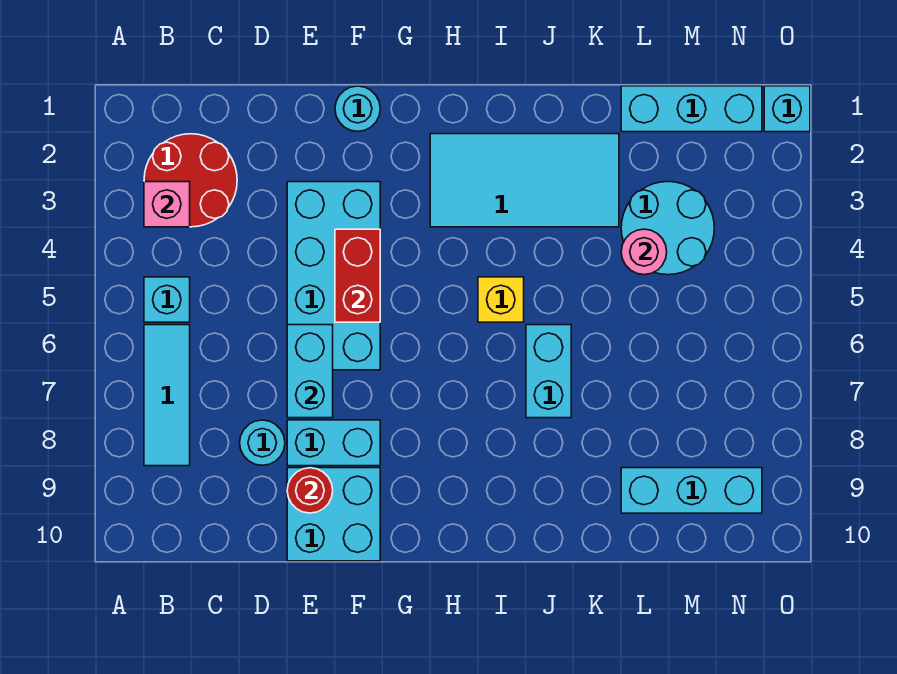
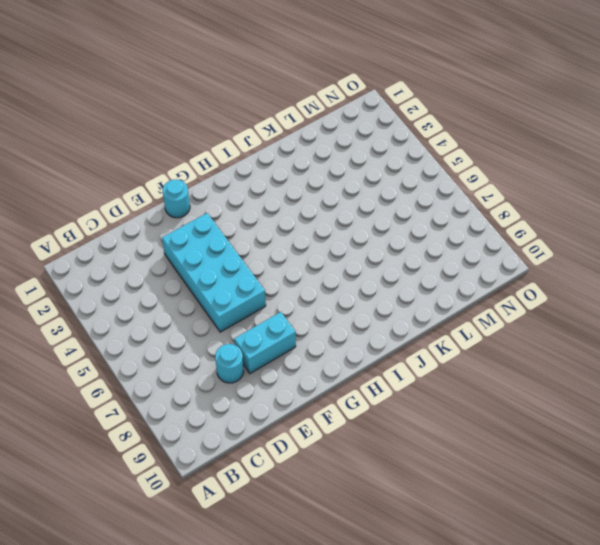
none -> red round brick B2:C3 level 1
none -> cyan brick B5 level 1
none -> cyan tile B6:B8 level 1

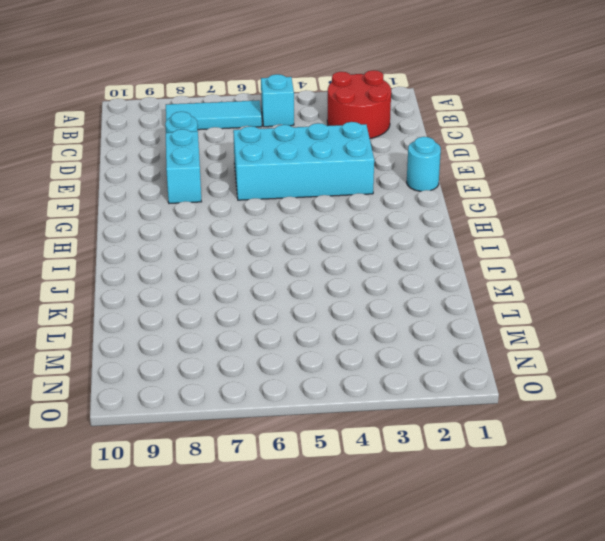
none -> cyan brick E9:F10 level 1
none -> cyan tile H2:K3 level 1
none -> yellow brick I5 level 1

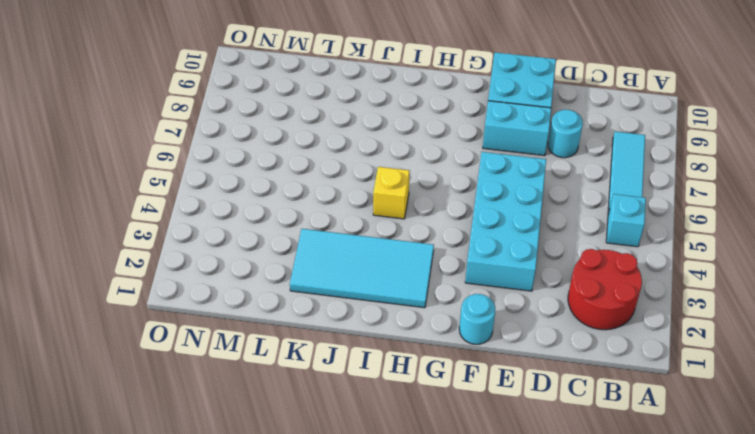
none -> cyan brick J6:J7 level 1
none -> cyan brick L1:N1 level 1
none -> cyan round brick L3:M4 level 1

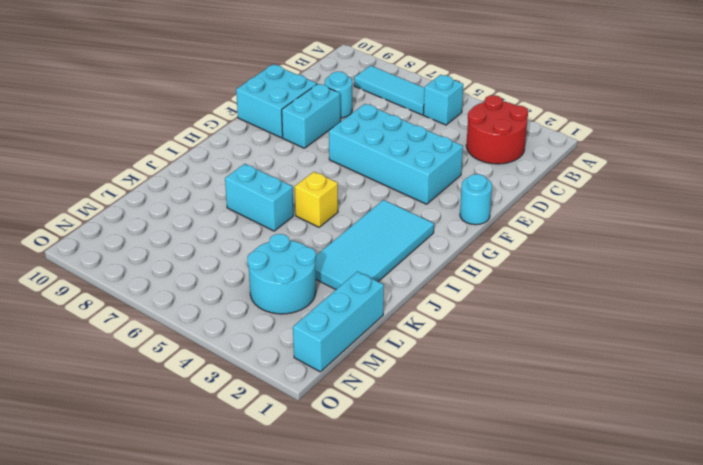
none -> cyan brick L9:N9 level 1
none -> cyan brick O1 level 1
none -> pink brick B3 level 2

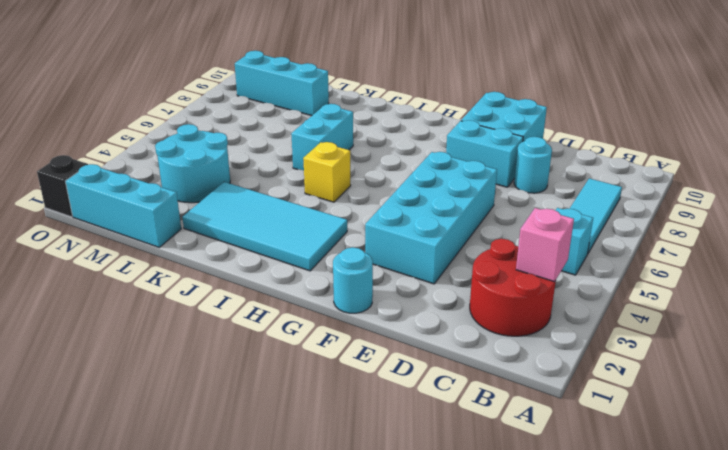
black brick O1 level 1 -> cyan brick O1 level 1
none -> cyan brick E6:E7 level 2
none -> red round brick E9 level 2
none -> red brick F4:F5 level 2

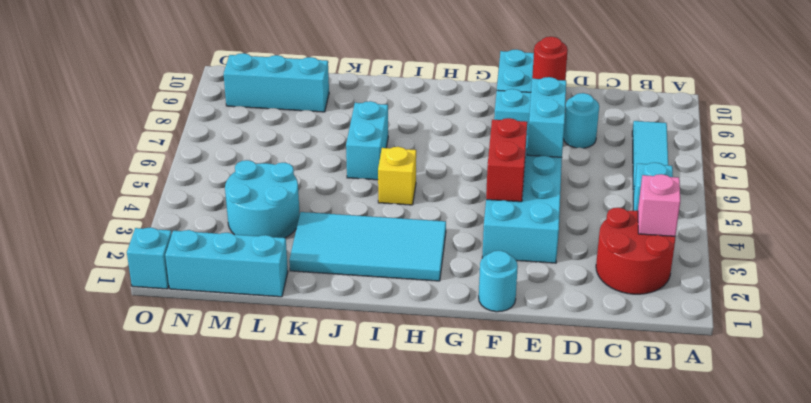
none -> pink round brick L4 level 2

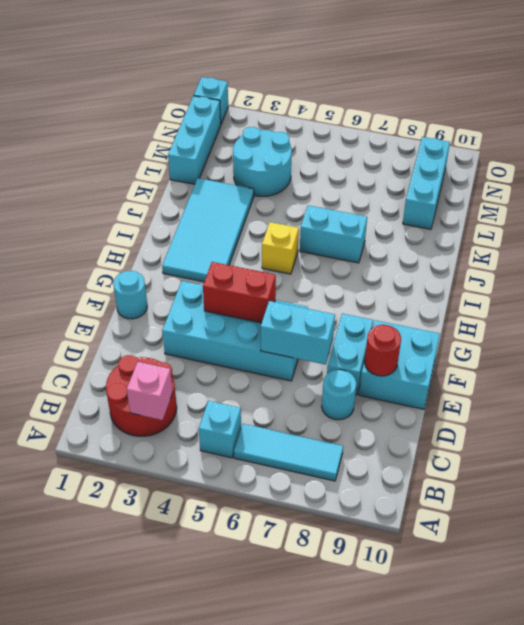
none -> pink round brick L4 level 2

